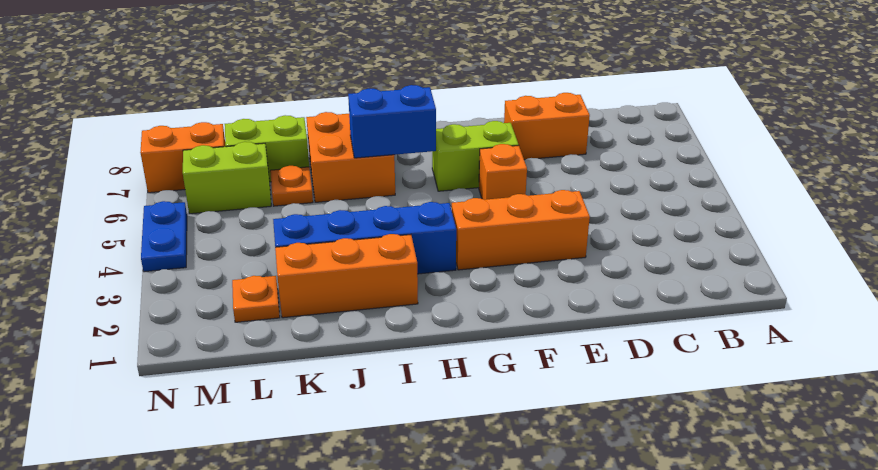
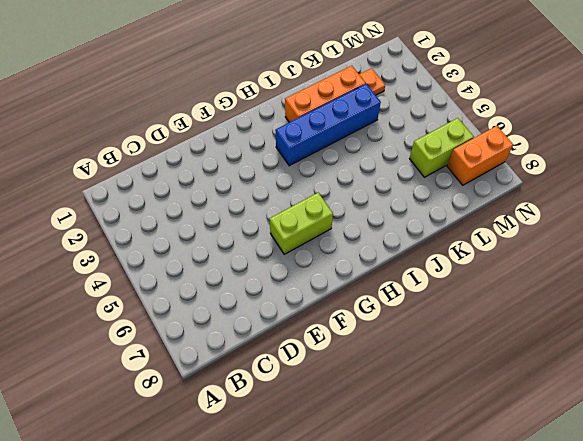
none -> orange brick D7:E7 level 1
none -> orange brick E3:G3 level 1
none -> orange brick F5 level 1

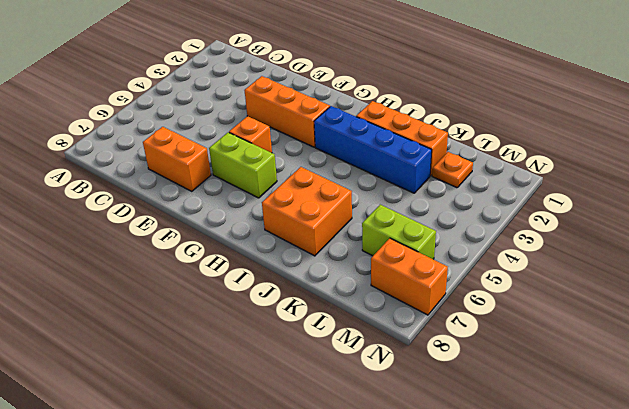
none -> orange plate K6 level 1
none -> lime brick K7:L7 level 1
none -> blue plate N4:N5 level 1

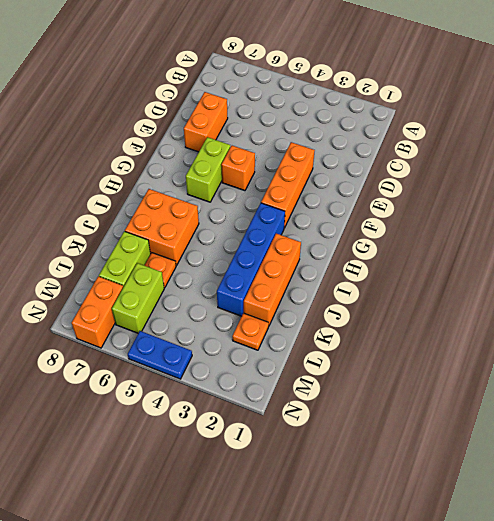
none -> blue brick H6:I6 level 2

